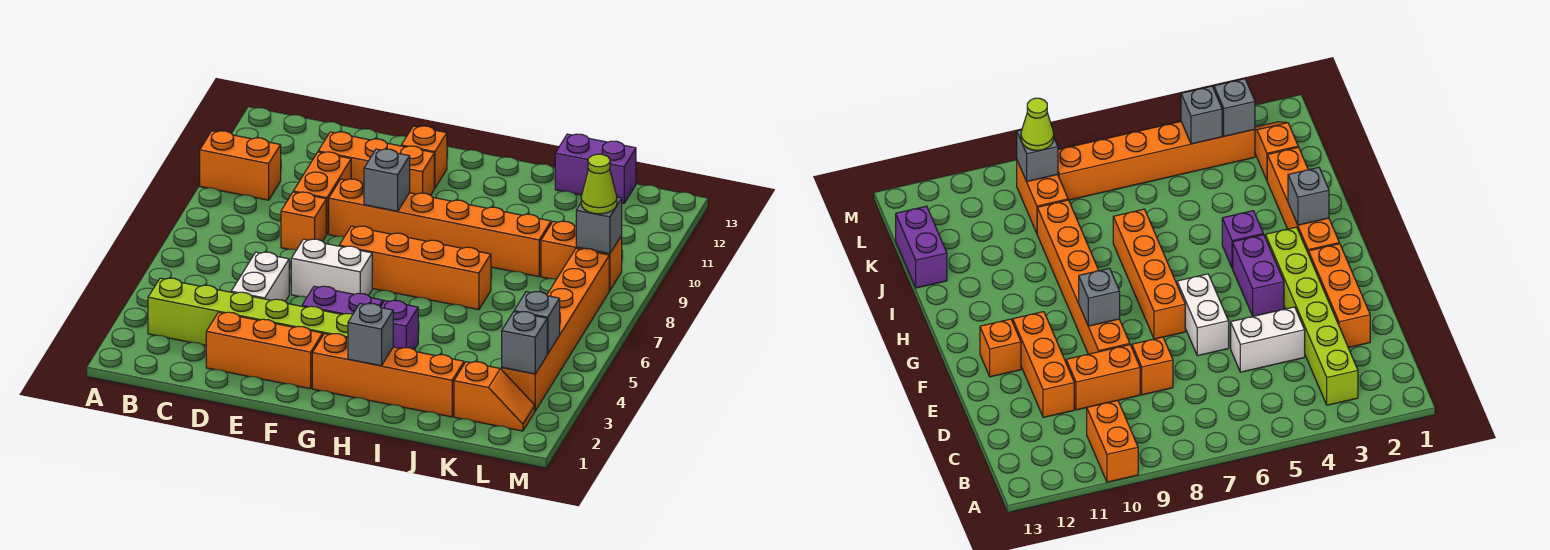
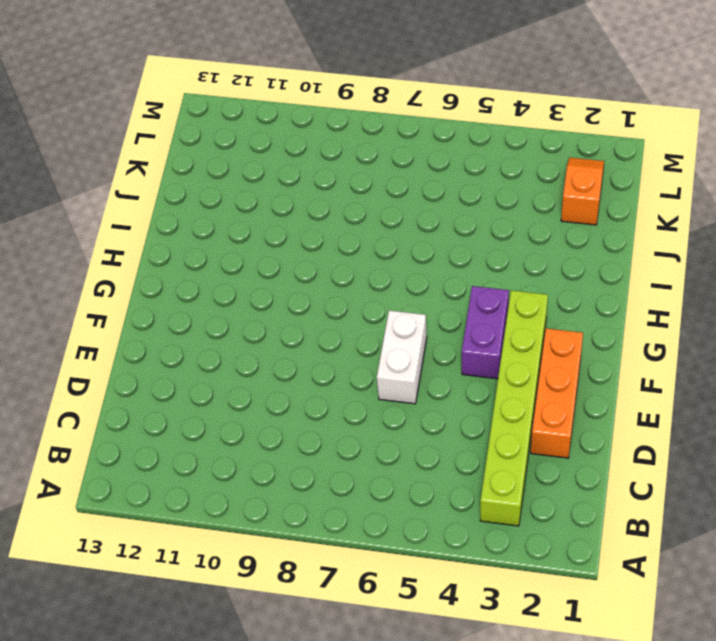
none -> orange brick A10:B10 level 1
none -> white brick D4:D5 level 1
none -> orange brick D8 level 1

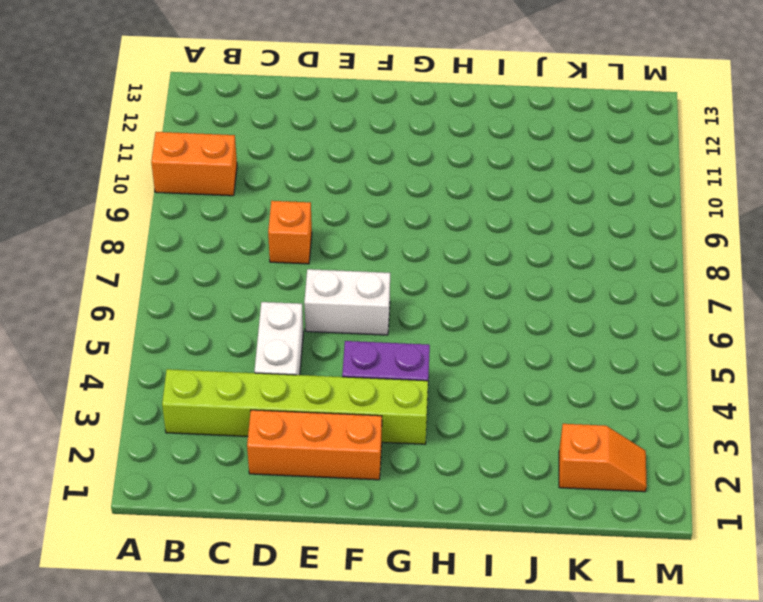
none -> orange brick D9:D10 level 1
none -> orange brick D11:F11 level 1
none -> orange brick E9:J9 level 1

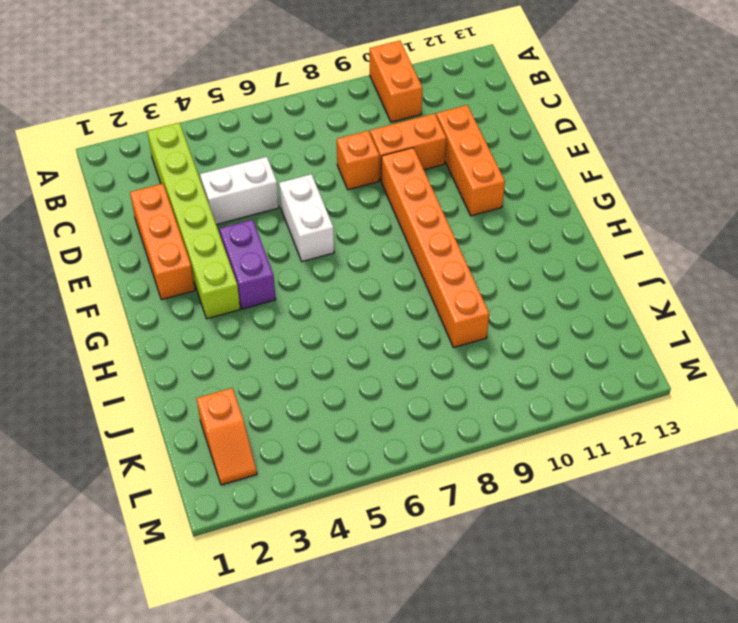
none -> orange brick F7:I7 level 1
none -> orange brick F12 level 1
none -> orange brick G2:J2 level 1

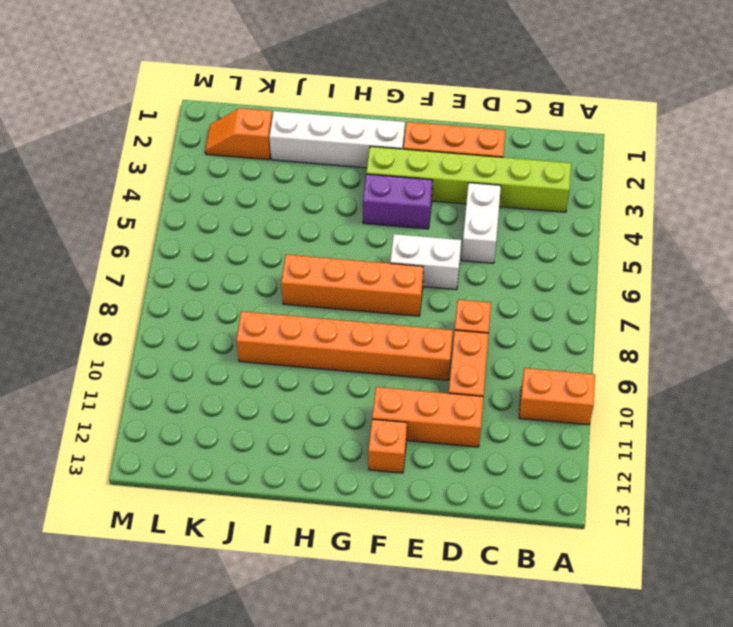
white brick G2:J2 level 1 -> orange brick G2:J2 level 1
none -> purple brick H4 level 1
none -> purple brick J13:K13 level 1
none -> orange brick K9:L9 level 1

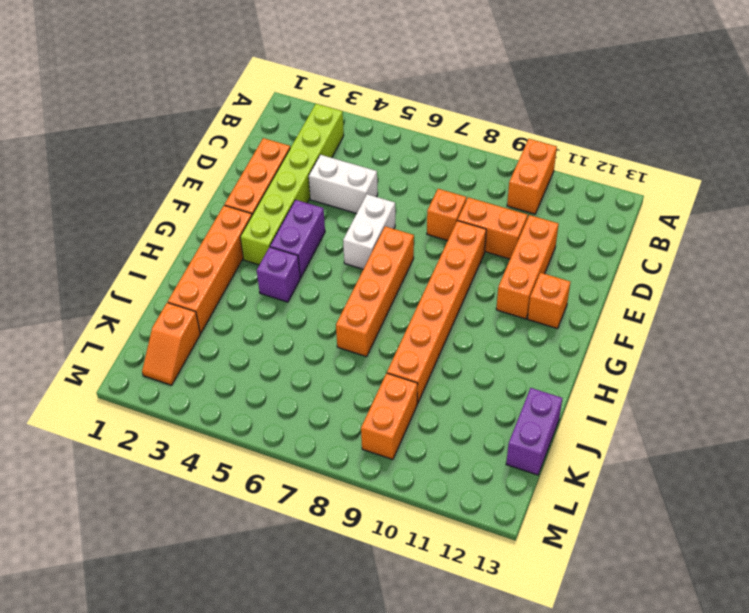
none -> orange brick L3:L8 level 1
none -> grey brick F9 level 2
none -> grey brick H2 level 2

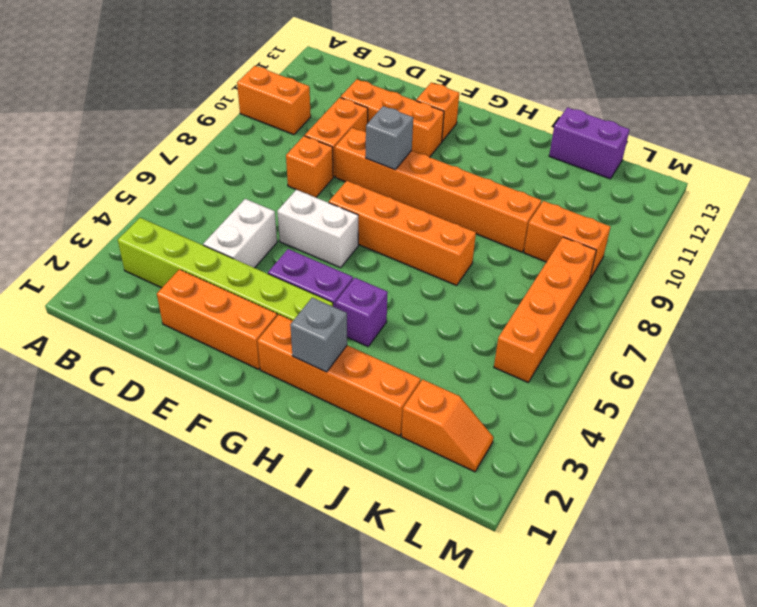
orange brick L5:L8 level 1 -> orange brick L3:L8 level 1
none -> grey brick L3 level 2
none -> grey brick L4 level 2
none -> grey brick L9 level 2

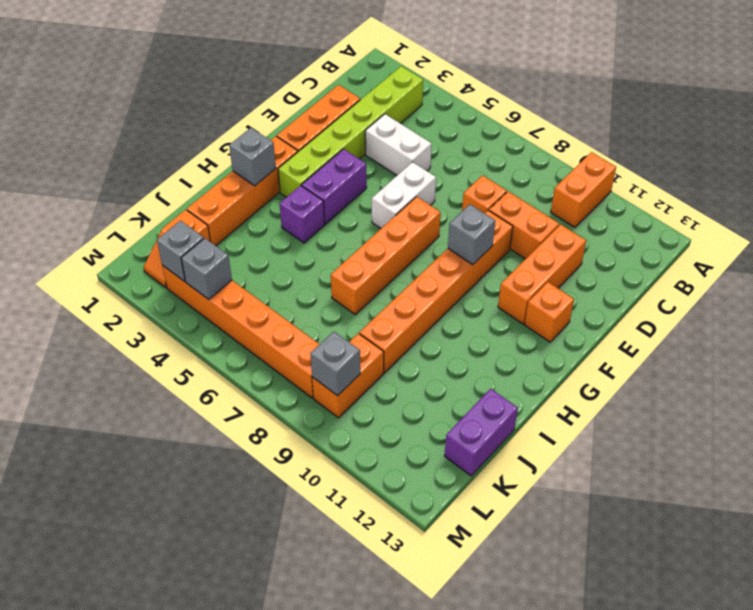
none -> lime cone L9 level 3

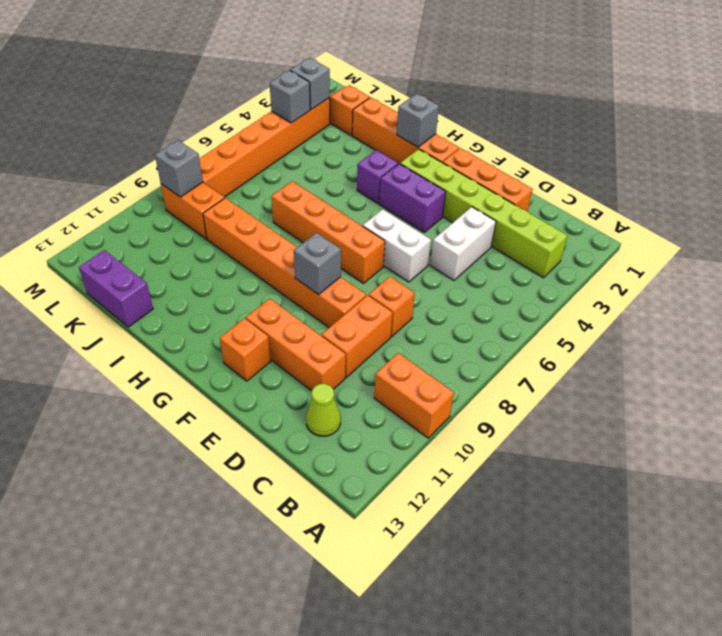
lime cone C12 level 1 -> lime cone L9 level 3

